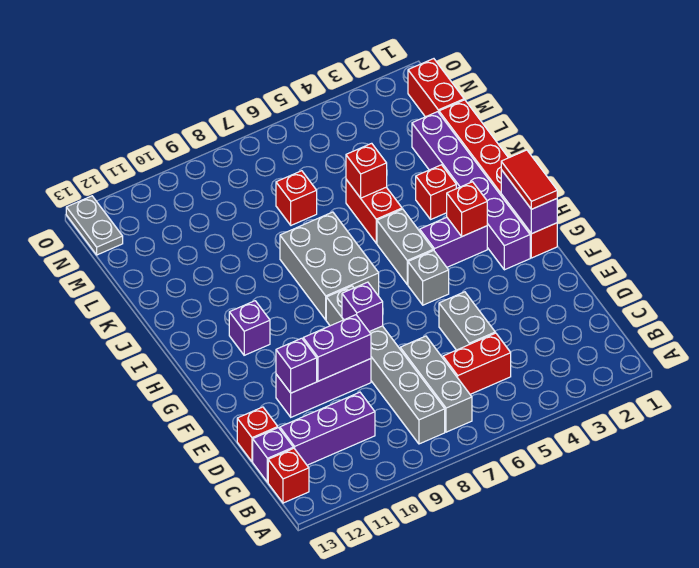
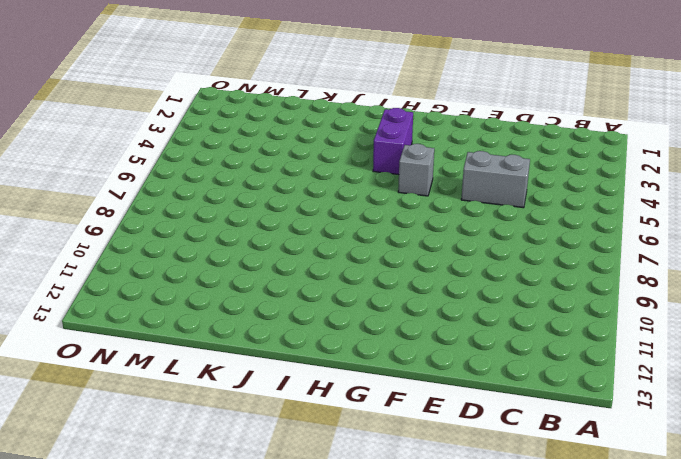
none -> grey brick B7:D7 level 1
none -> grey brick B8:G8 level 1
none -> red brick B13 level 1

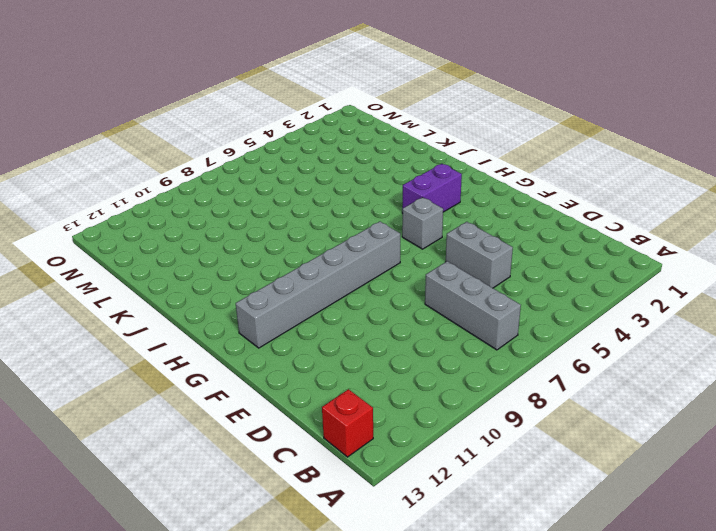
grey brick G7:G12 level 1 -> grey brick B8:G8 level 1
none -> red brick C5:C6 level 1
none -> purple brick C10:C12 level 1
none -> purple brick C13 level 1

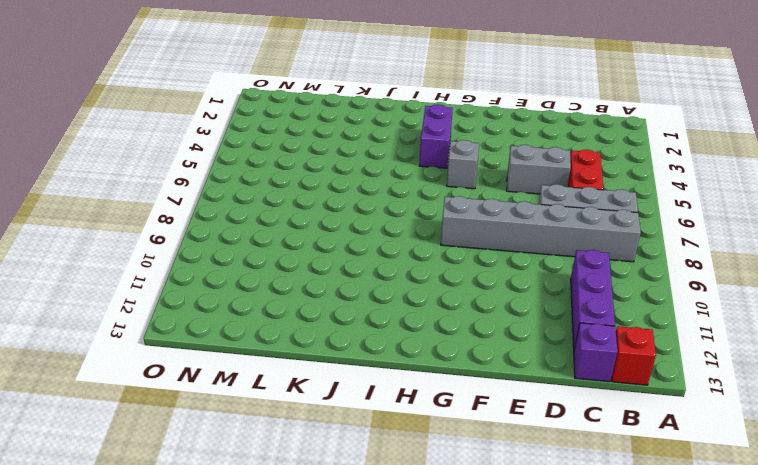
none -> red brick D13 level 1
none -> purple brick E9:E11 level 1
none -> red brick G1:L1 level 1

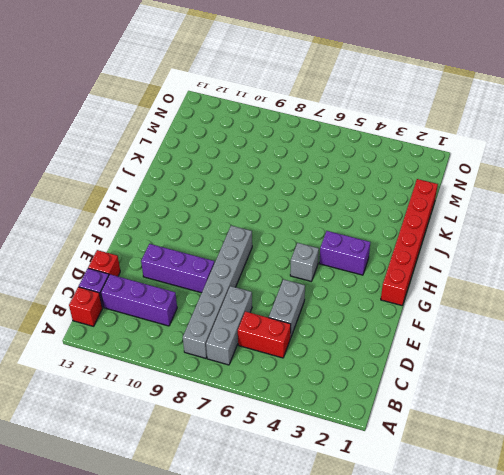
none -> purple brick G2:L2 level 1
none -> grey brick H5:I5 level 1
none -> grey brick H7:J8 level 1

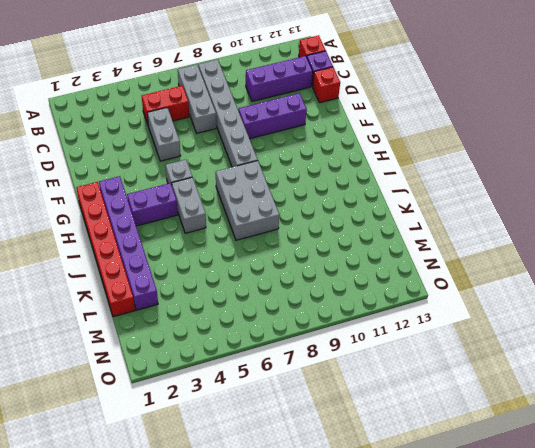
none -> purple brick H11 level 1
none -> red brick J3 level 1
none -> red brick J5:K5 level 1

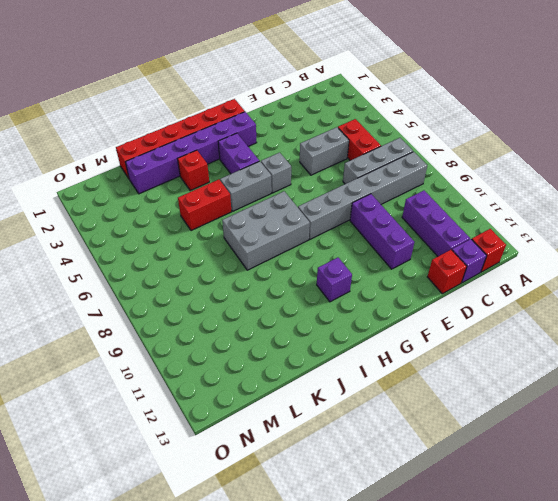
none -> red brick L7 level 1
none -> red brick M1:N1 level 1
none -> grey plate N13:O13 level 1

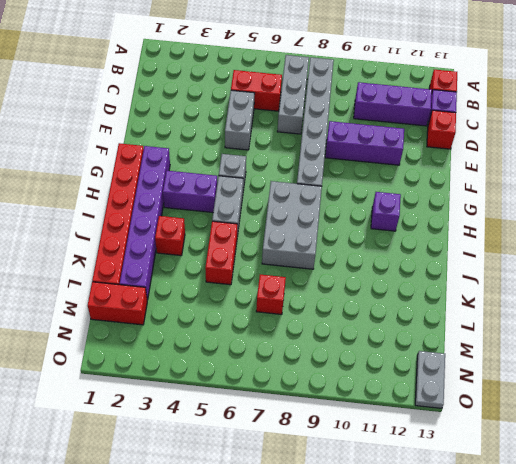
red brick M1:M2 level 1 -> red brick M1:N1 level 1
none -> purple brick E9:E10 level 2
none -> purple brick E11 level 2
none -> purple brick F8 level 2

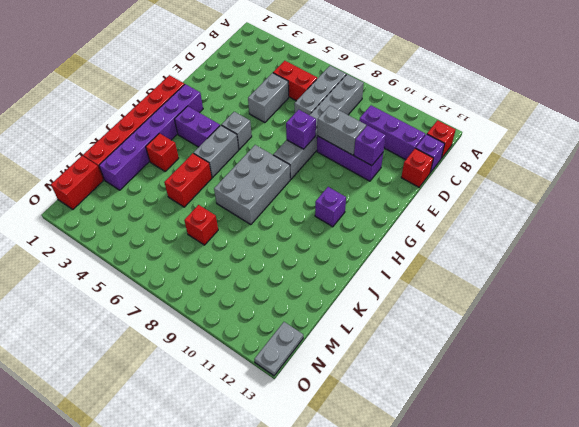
grey brick E9:E10 level 2 -> purple brick E9:E10 level 2
none -> purple brick G1:H1 level 2
none -> red brick H3 level 2
none -> red brick K5 level 2

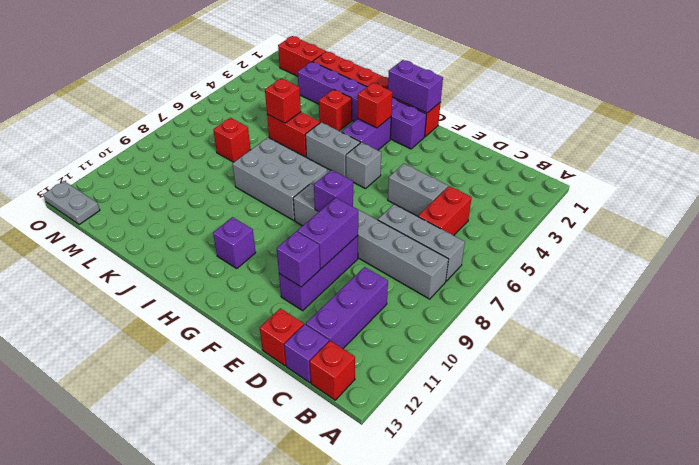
none -> red tile G1:H1 level 3

